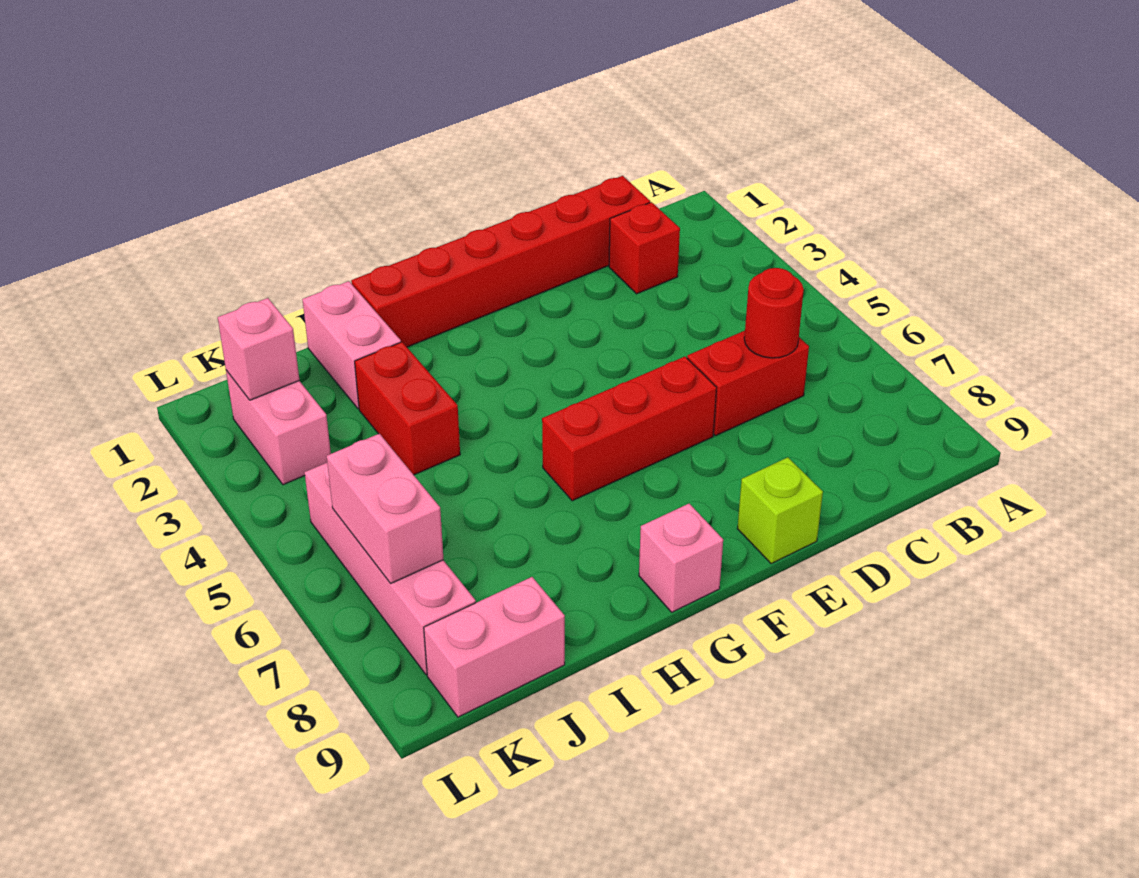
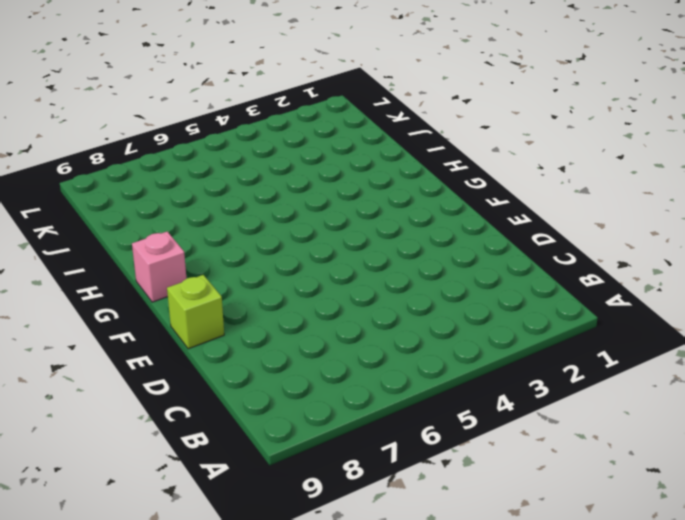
none -> red brick C1:H1 level 1
none -> red brick C2 level 1
none -> red brick C6:D6 level 1

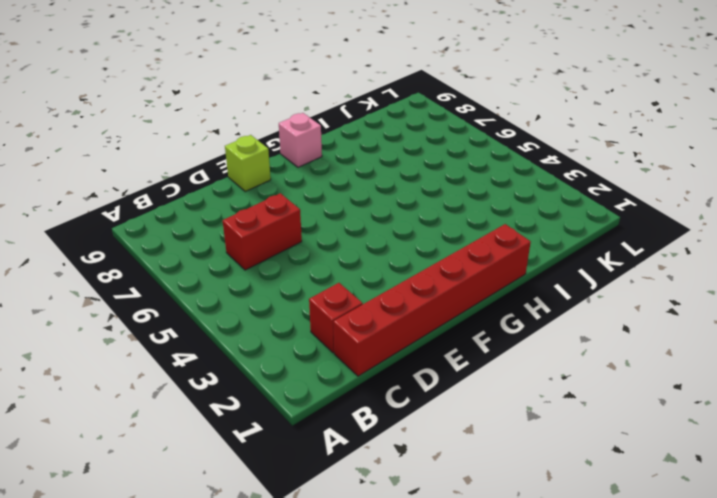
none -> red brick E6:G6 level 1
none -> pink brick I1:I2 level 1
none -> red brick I3:I4 level 1

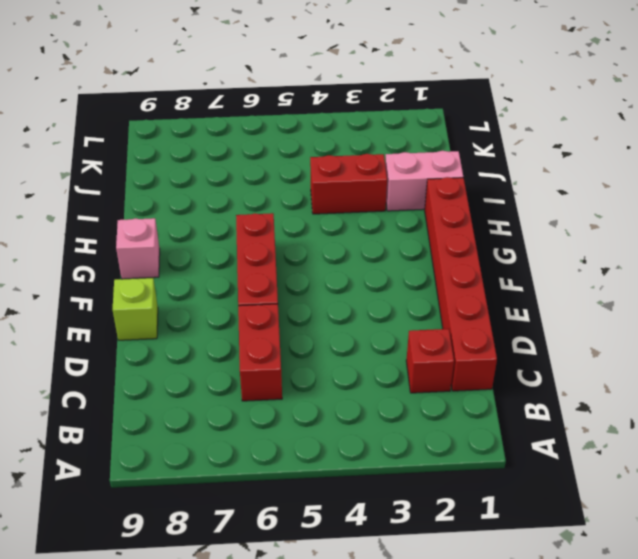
none -> pink brick J9:K9 level 1
none -> pink brick K2:K3 level 1
none -> pink brick K5:K8 level 1

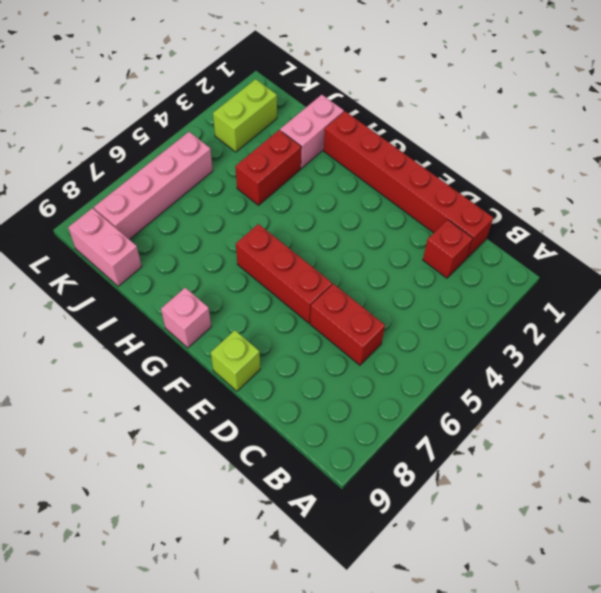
lime brick K2:K3 level 1 -> pink brick K2:K3 level 1
none -> red round brick C6 level 2
none -> pink brick K2 level 2
none -> pink brick K6:K7 level 2

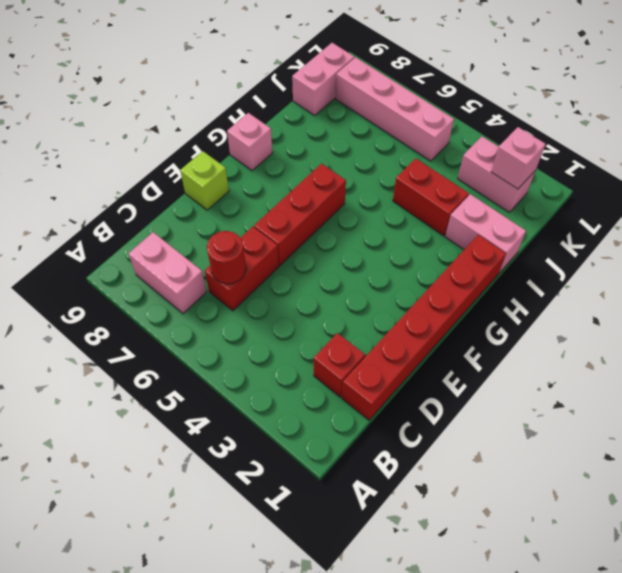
pink brick B7:B8 level 1 -> pink brick K6:K7 level 2

